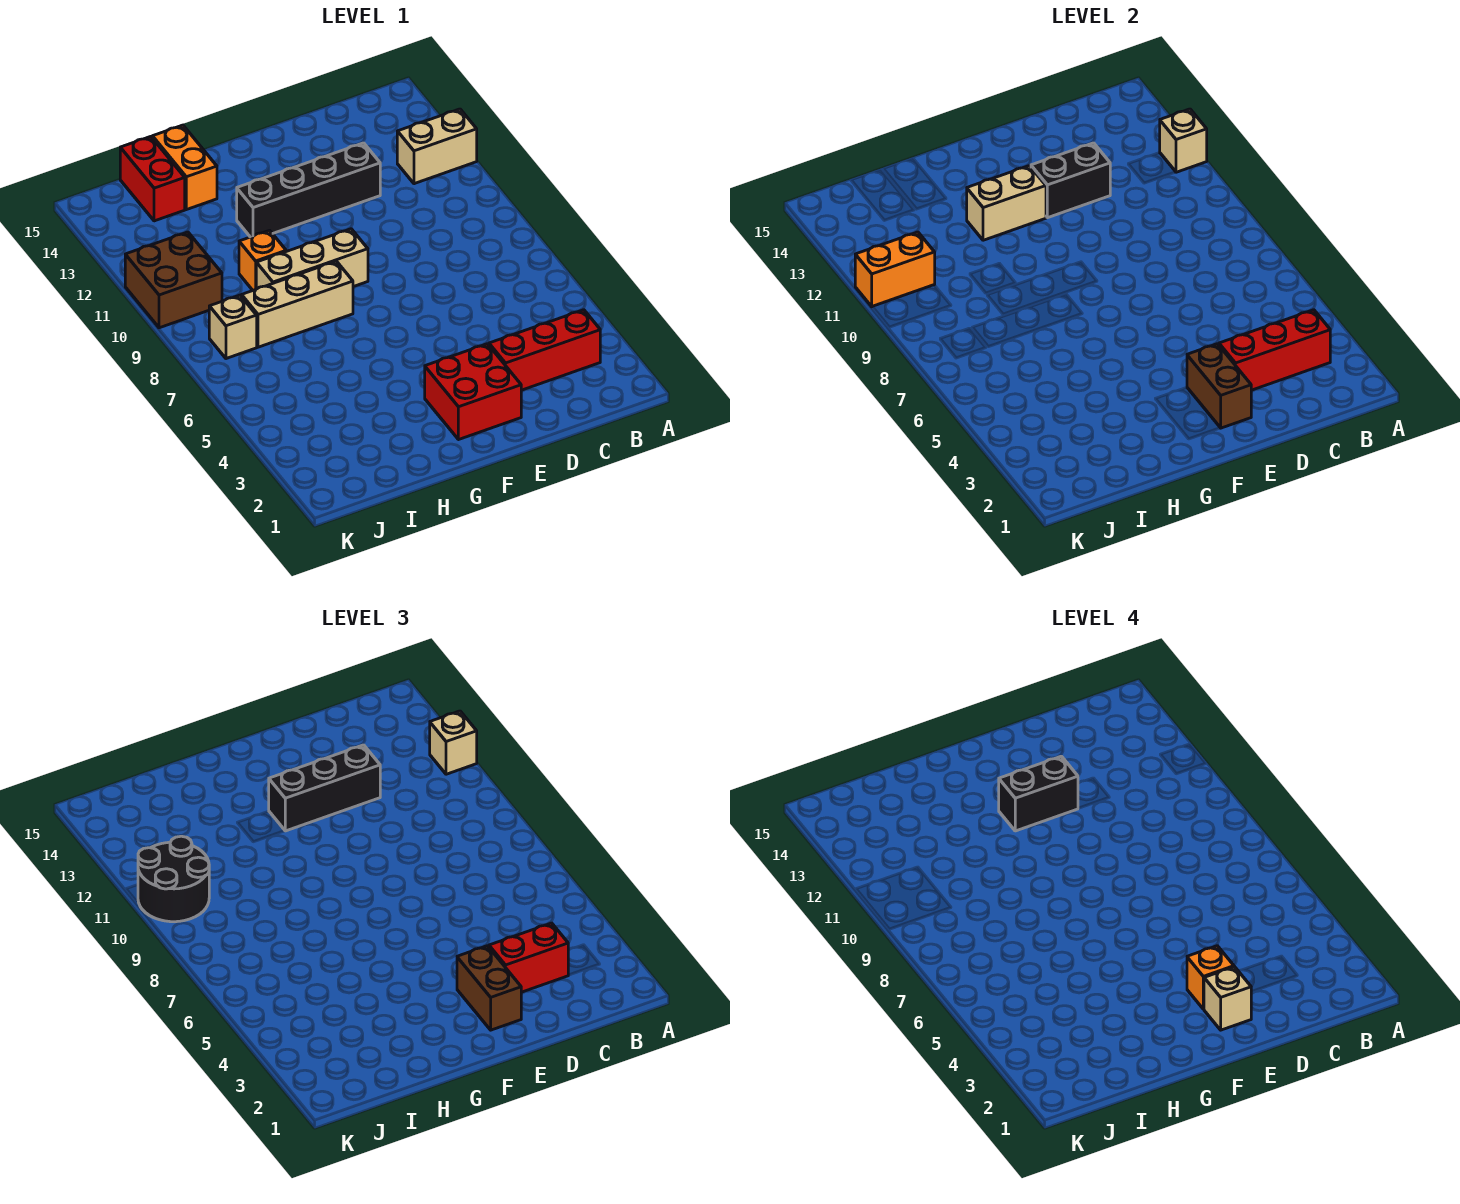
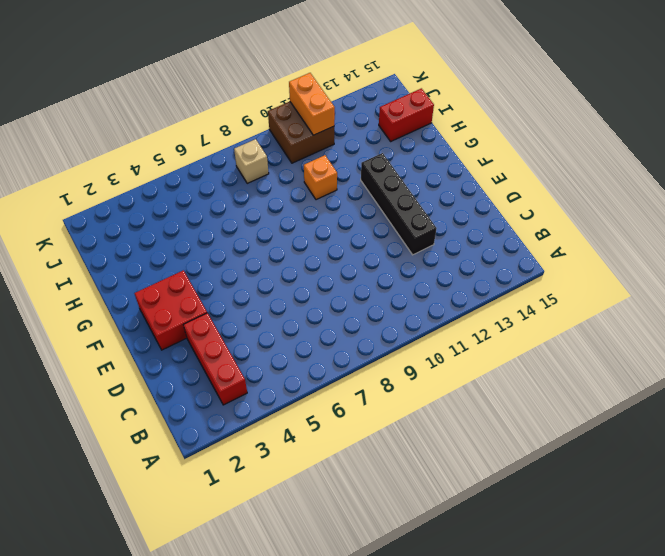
none -> tan brick A12:B12 level 1
none -> tan brick F9:H9 level 1
none -> tan brick G8:I8 level 1

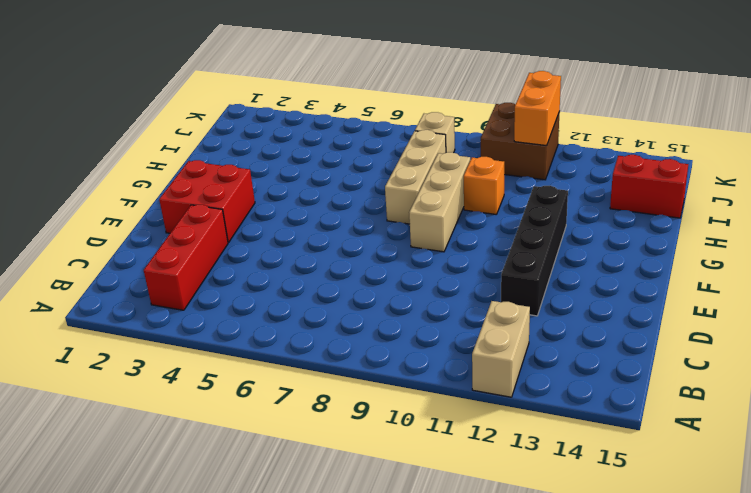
none -> orange brick H14:H15 level 1
none -> tan brick A12 level 2
none -> red brick B3:D3 level 2

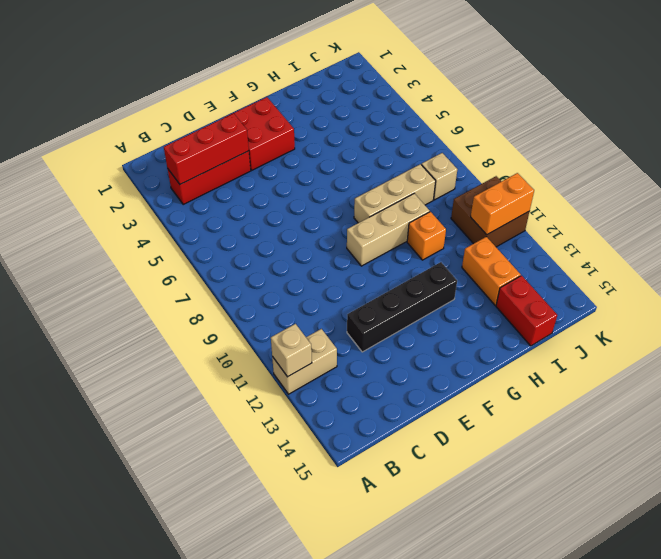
orange brick I12:I13 level 1 -> orange brick H14:H15 level 1
none -> black brick D12:E12 level 2
none -> brown brick E2:E3 level 2
none -> tan brick F12:G12 level 2

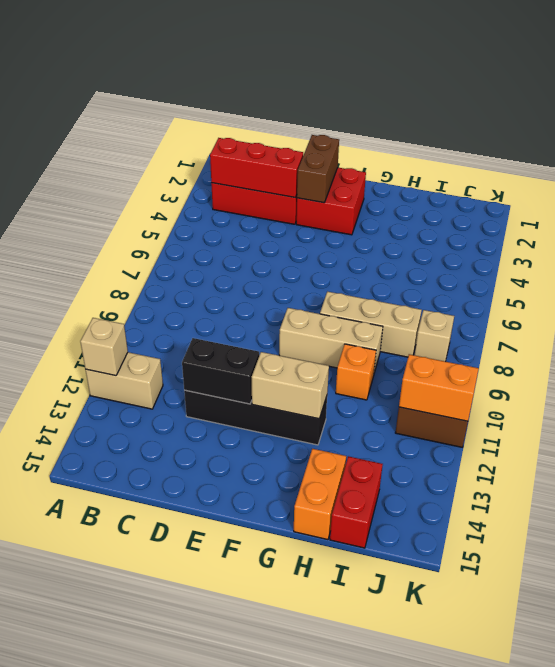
none -> tan brick A12 level 3
none -> red brick C3:D3 level 3
none -> black brick D12:F12 level 3

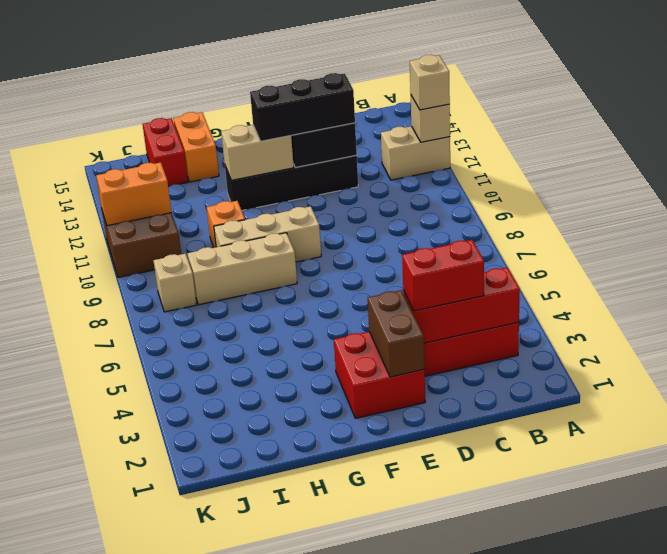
none -> brown brick E2:E3 level 3
none -> black round brick J10:K11 level 3
none -> tan brick E2 level 4

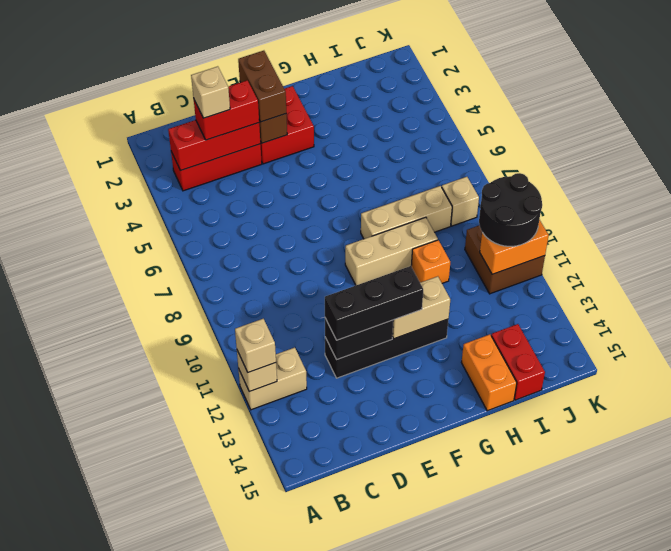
tan brick C3 level 4 -> tan brick E2 level 4
none -> orange brick E3 level 4
none -> black brick E12:F12 level 4

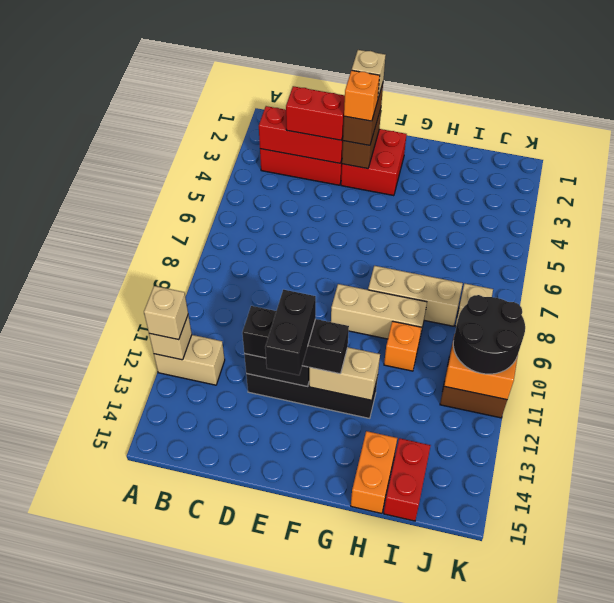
black brick E12:E13 level 4 -> black brick E12:F12 level 4

